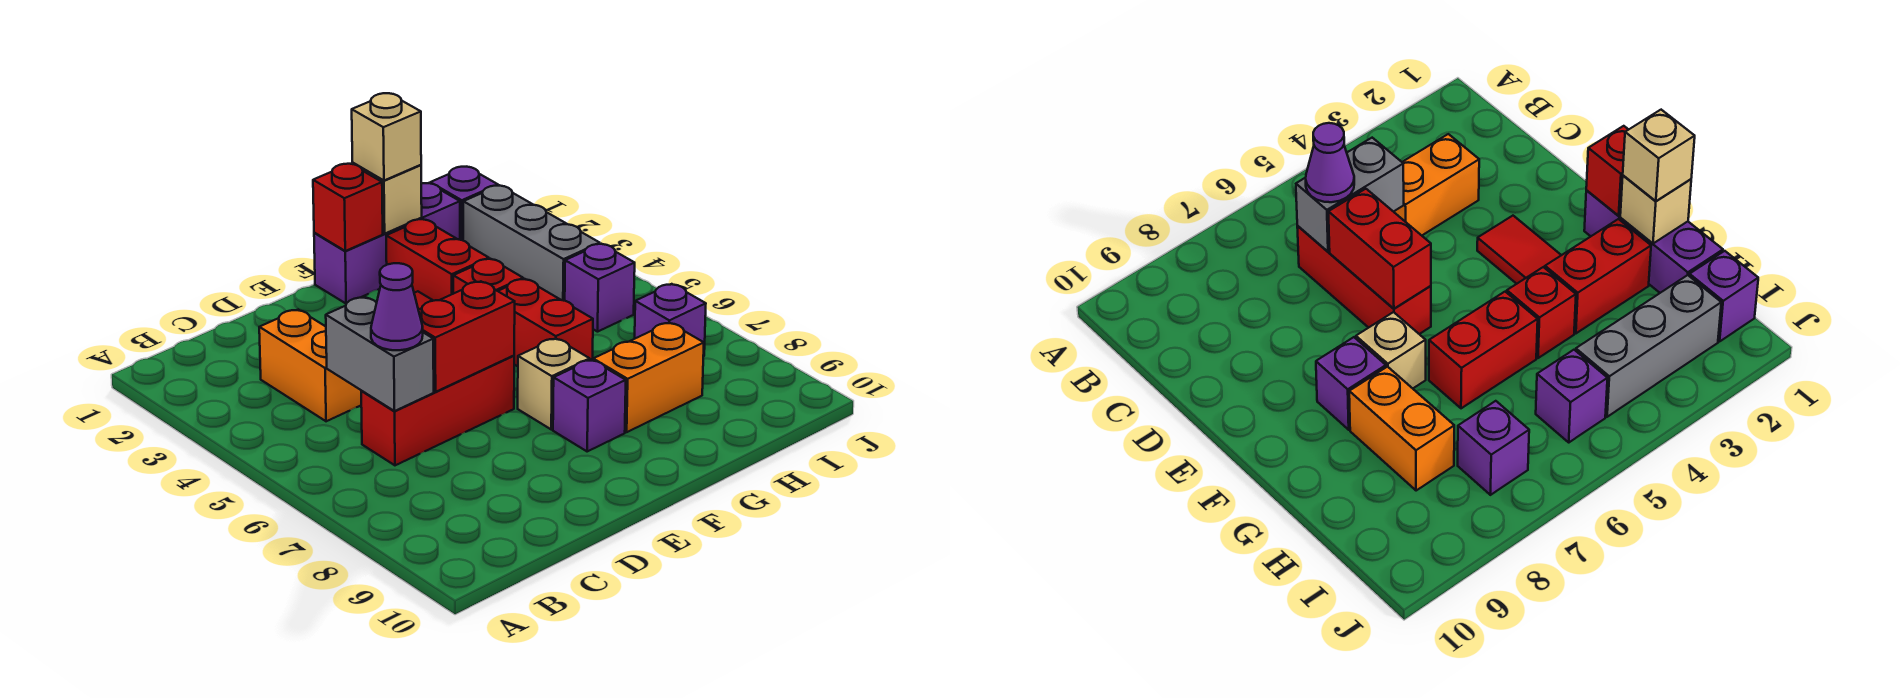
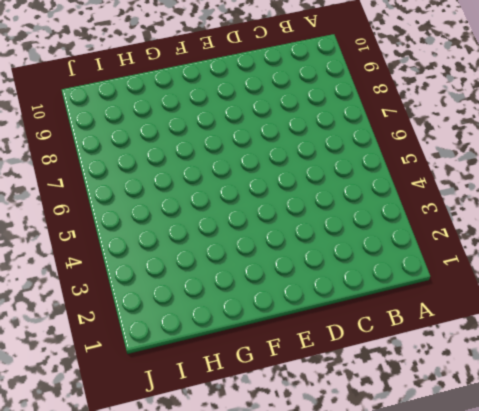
none -> orange brick C3:C4 level 1
none -> red brick C6:E6 level 1
none -> red tile E3:F3 level 1

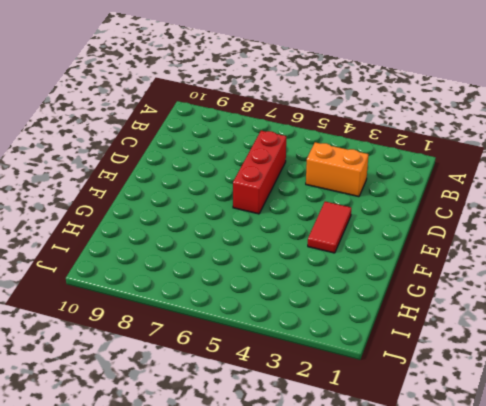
none -> purple brick F1:H1 level 1
none -> tan brick F7 level 1
none -> purple brick F8 level 1

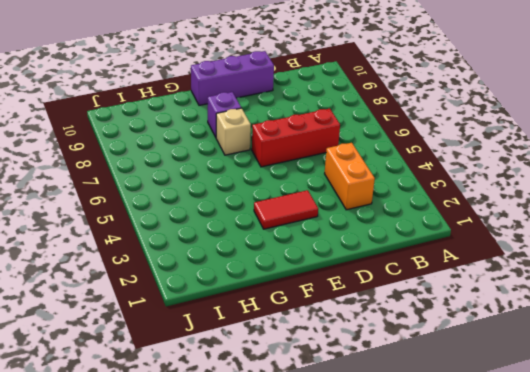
purple brick D10:F10 level 1 -> purple brick F1:H1 level 1
none -> red brick G2:G3 level 1
none -> red brick G4 level 1
none -> red brick G5:G6 level 1

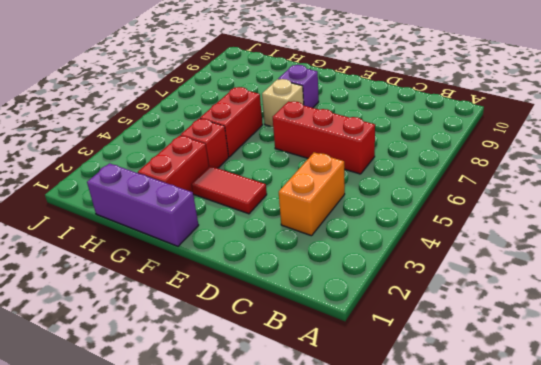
none -> orange brick G8:H8 level 1
none -> purple brick I1 level 1
none -> grey brick I2:I4 level 1

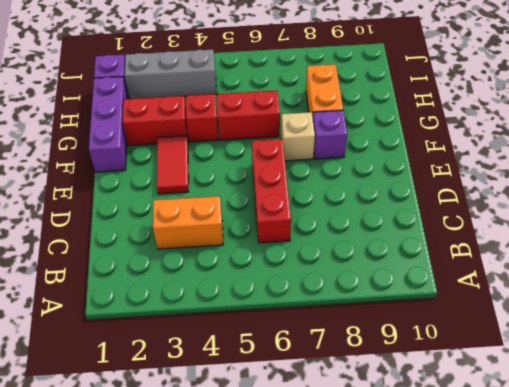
none -> purple brick I5 level 1
none -> purple brick I7 level 1
none -> grey brick C5:C6 level 2

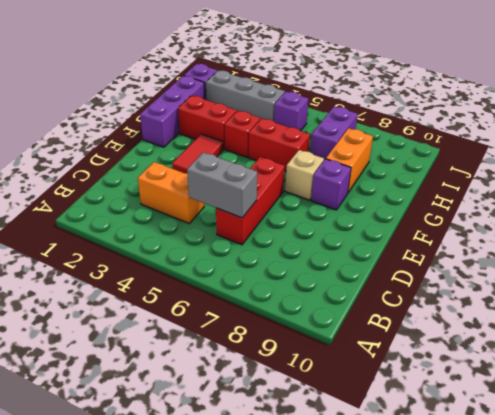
purple brick H7:I7 level 1 -> purple brick I7 level 1
none -> red brick D6:E6 level 2
none -> red brick F1 level 2
none -> tan brick G1 level 2

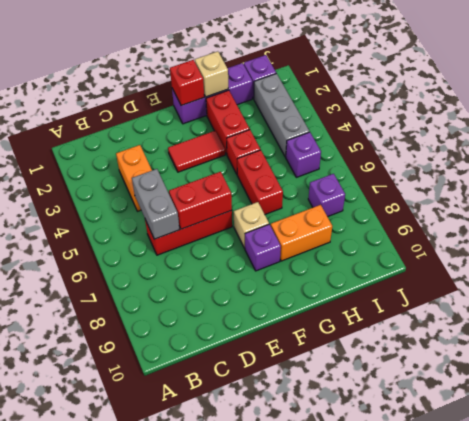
none -> purple cone C6 level 3
none -> tan brick G1 level 3

